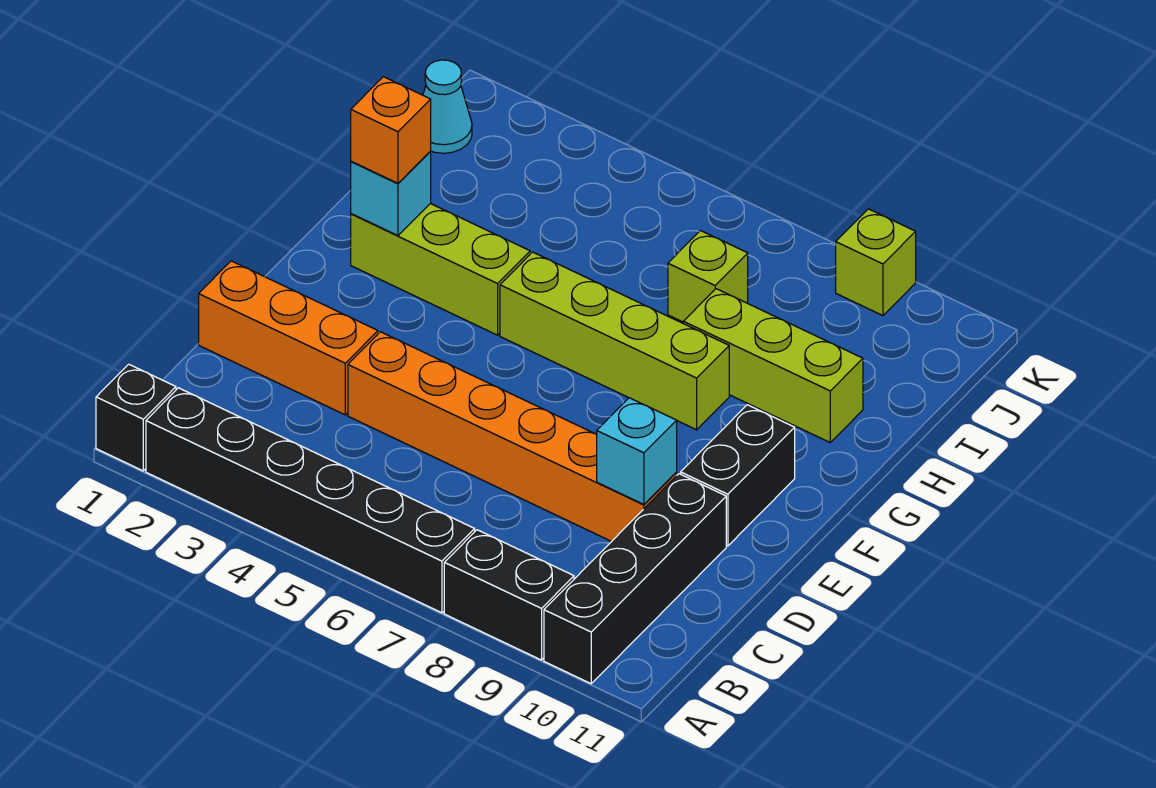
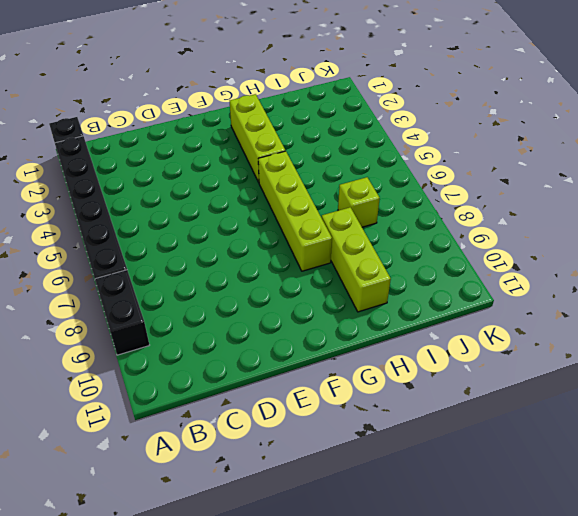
none -> black brick A10:D10 level 1
none -> orange brick D1:D3 level 1
none -> orange brick D4:D9 level 1

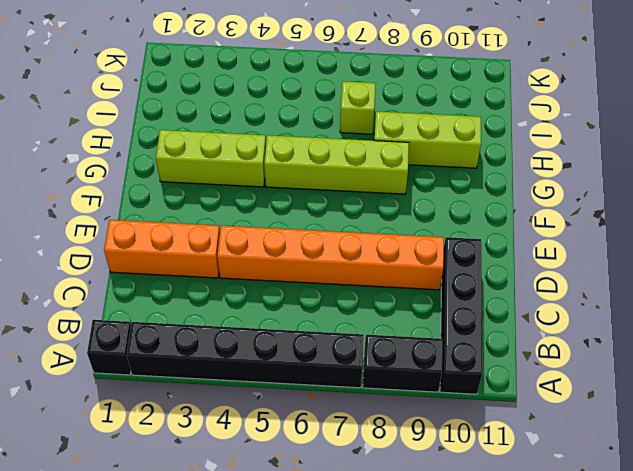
none -> black brick E10:F10 level 1
none -> cyan cone J1 level 1
none -> lime brick K9 level 1

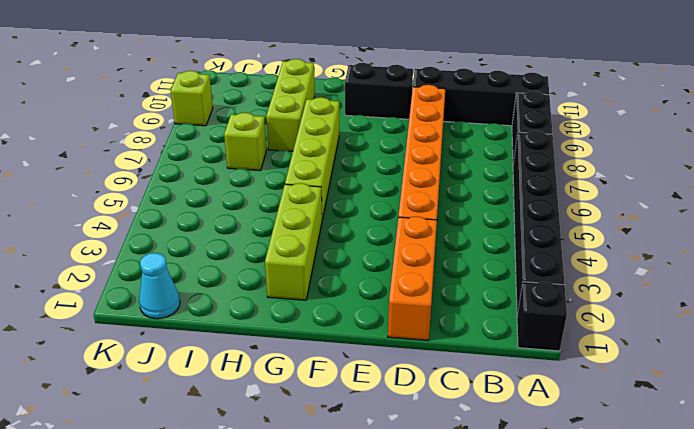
none -> cyan brick D9 level 2
none -> cyan brick G2 level 2
none -> orange brick G2 level 3

